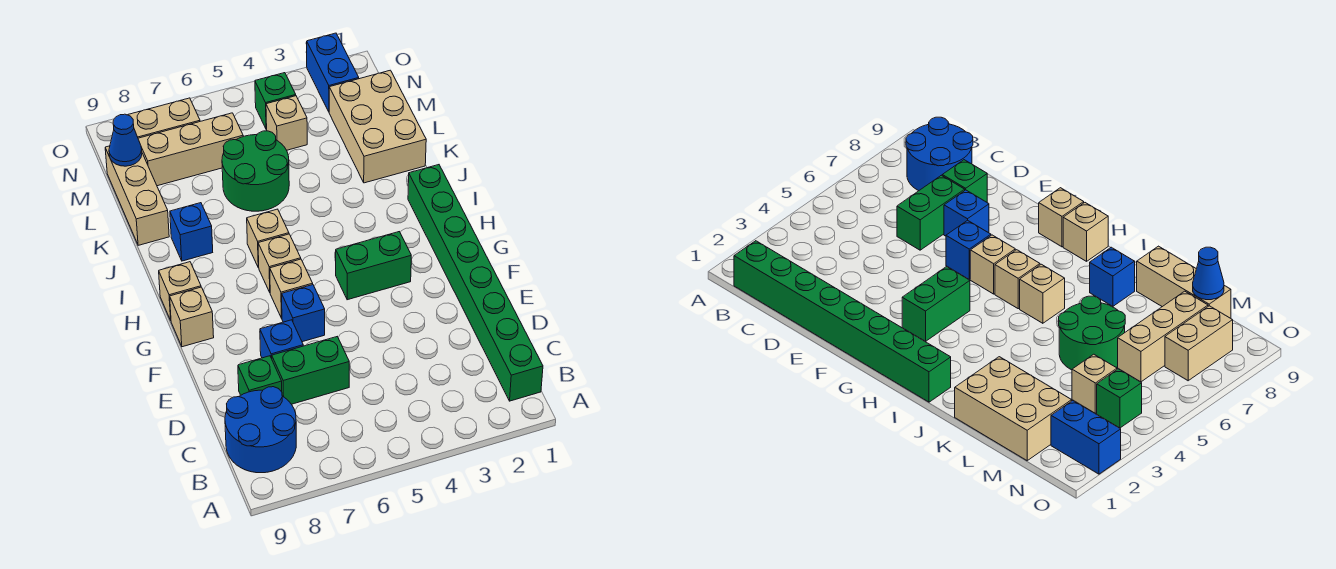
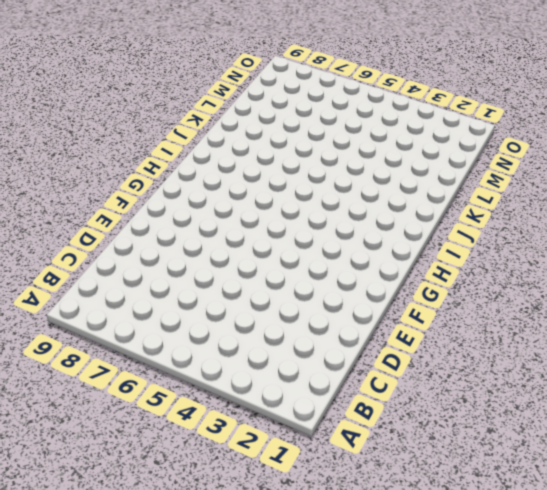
none -> green brick B1:I1 level 1
none -> blue round brick B8:C9 level 1
none -> green brick D6:D7 level 1

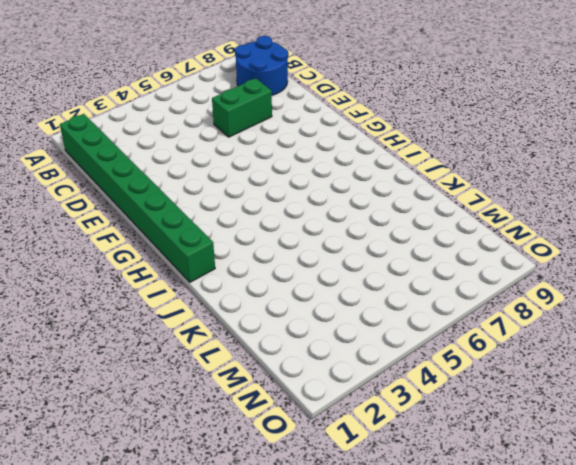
none -> green brick D8 level 1
none -> blue brick E7 level 1
none -> blue brick F6 level 1

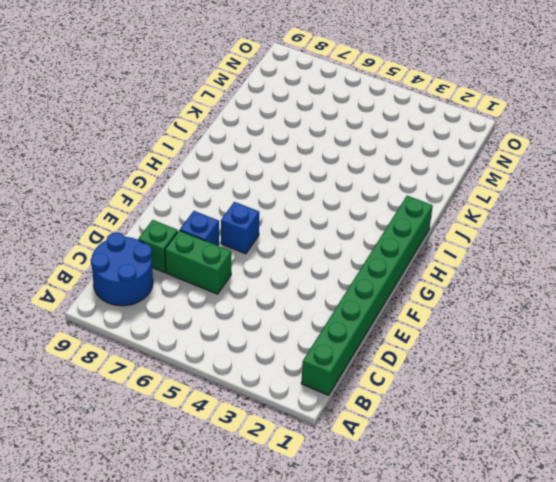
none -> green brick G3:G4 level 1
none -> tan brick G6 level 1
none -> tan brick G9 level 1

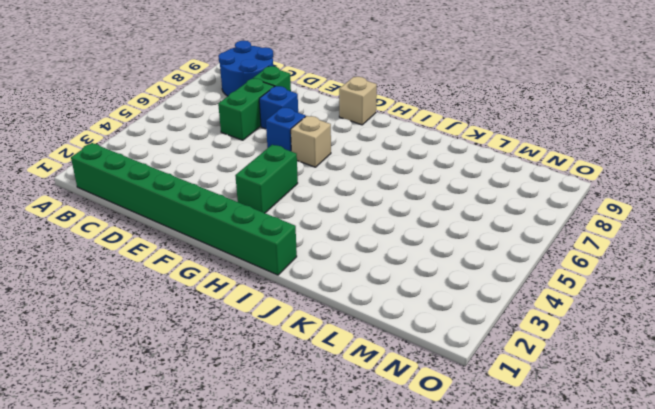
none -> tan brick H6 level 1
none -> tan brick H9 level 1
none -> tan brick I6 level 1

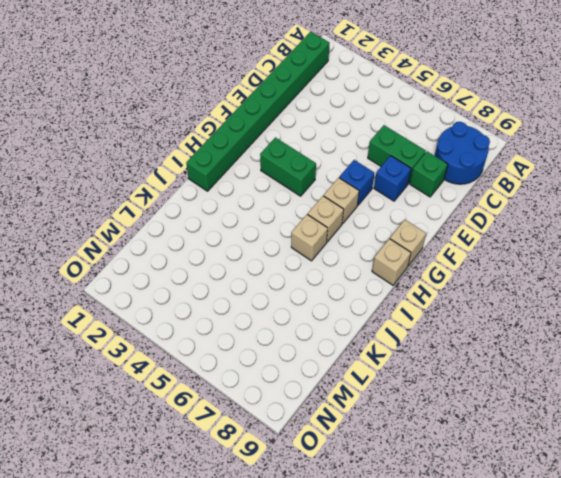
none -> blue brick J8 level 1
none -> tan brick K1:M2 level 1
none -> green round brick K5:L6 level 1

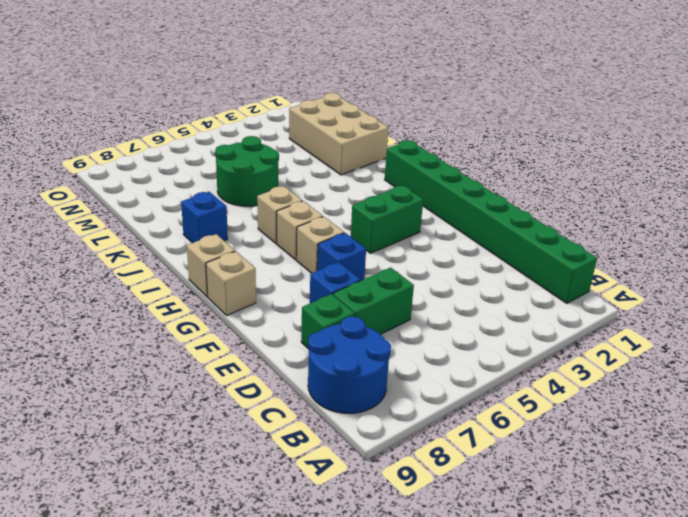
none -> tan brick K9:M9 level 1
none -> tan brick M4 level 1
none -> tan brick M6:M8 level 1

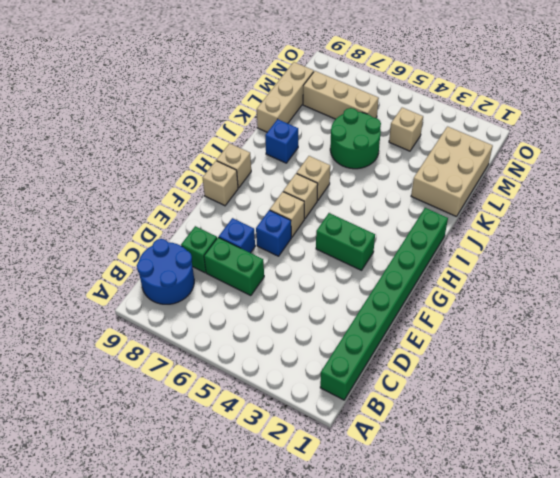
none -> blue brick N2:O2 level 1
none -> green brick N4 level 1
none -> tan brick N7:N8 level 1

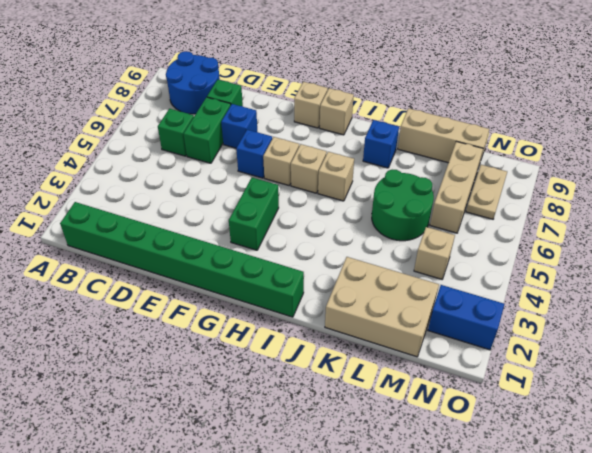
green brick C6 level 1 -> green brick N4 level 1
tan plate N7:N8 level 1 -> tan brick N7:N8 level 1
none -> blue cone M9 level 2

